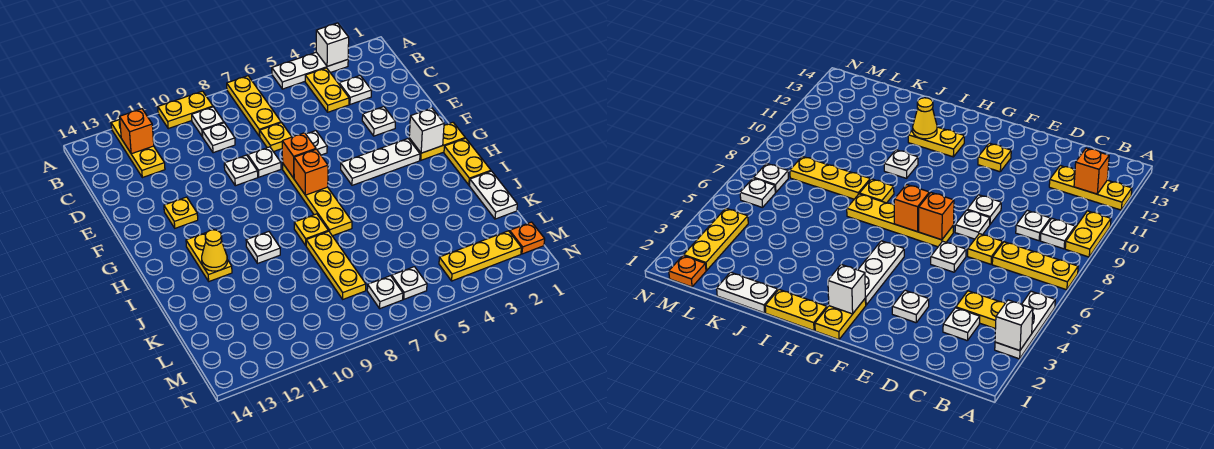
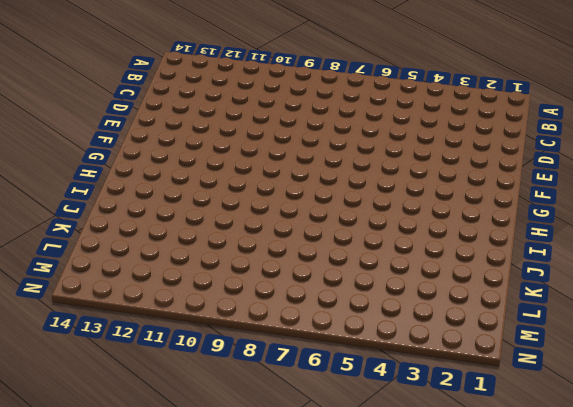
none -> white plate A3:A5 level 1
none -> yellow plate A7:C7 level 1
none -> yellow plate A9:A10 level 1
none -> yellow plate A12:C12 level 1

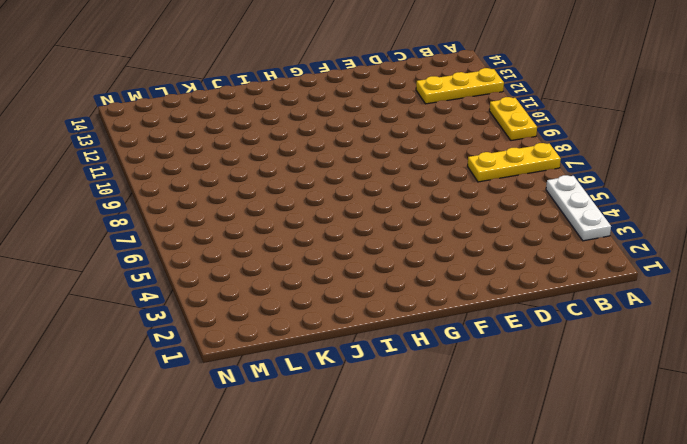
none -> yellow plate B4:C4 level 1
none -> white plate B9 level 1
none -> white plate C3 level 1
none -> white plate C9 level 1

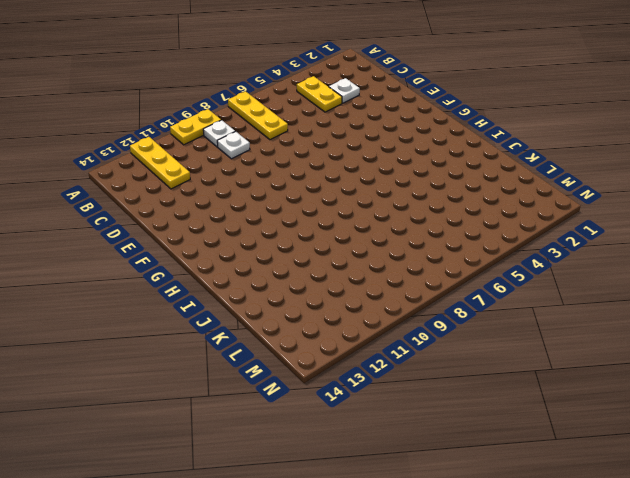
none -> white plate A3:A5 level 1
none -> yellow plate D7 level 1
none -> white plate E3 level 1
none -> white plate E6 level 1

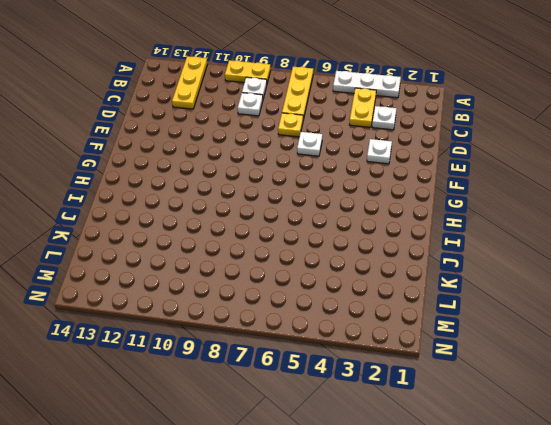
none -> white plate E8 level 1
none -> white plate E9 level 1
none -> yellow plate F7:I7 level 1
none -> yellow plate F12 level 1

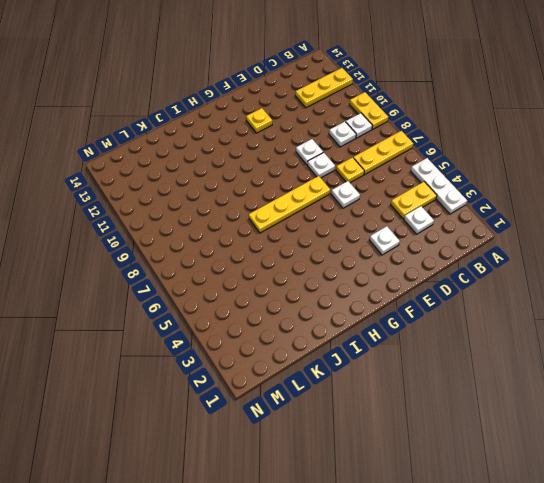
none -> yellow plate G1:G2 level 1
none -> white plate G3:G5 level 1
none -> yellow plate H1:I1 level 1
none -> yellow plate H12:I12 level 1

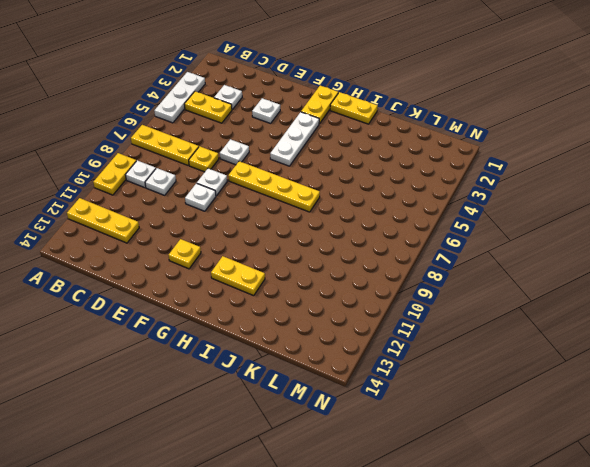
none -> yellow plate I8 level 1
none -> white plate I10 level 1
none -> white plate J1:K1 level 1
none -> yellow plate J8:L8 level 1

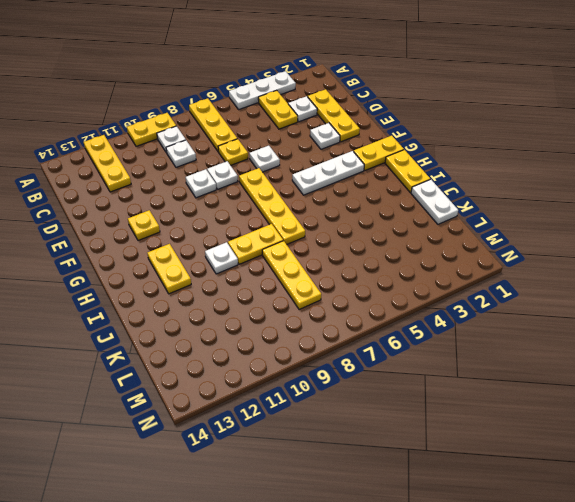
yellow plate C2:E2 level 1 -> yellow plate M2:M4 level 1
yellow plate I8:I9 level 1 -> yellow plate I8 level 1
none -> orange plate M1 level 1
none -> white plate M6 level 1
none -> white plate M7 level 1
none -> white brick A3 level 2

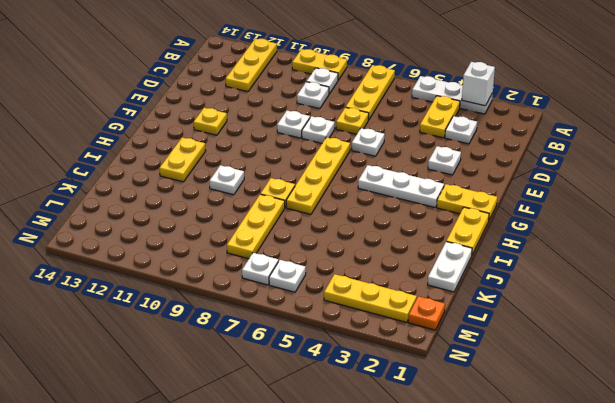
none -> orange brick B12 level 2
none -> orange brick F7 level 2
none -> white brick G2 level 2
none -> orange brick G7 level 2

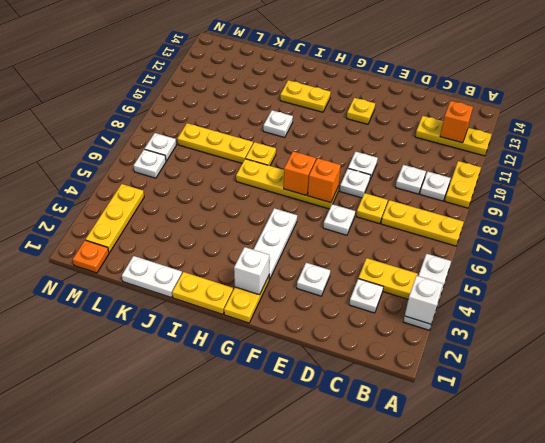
none -> yellow cone I12 level 2

